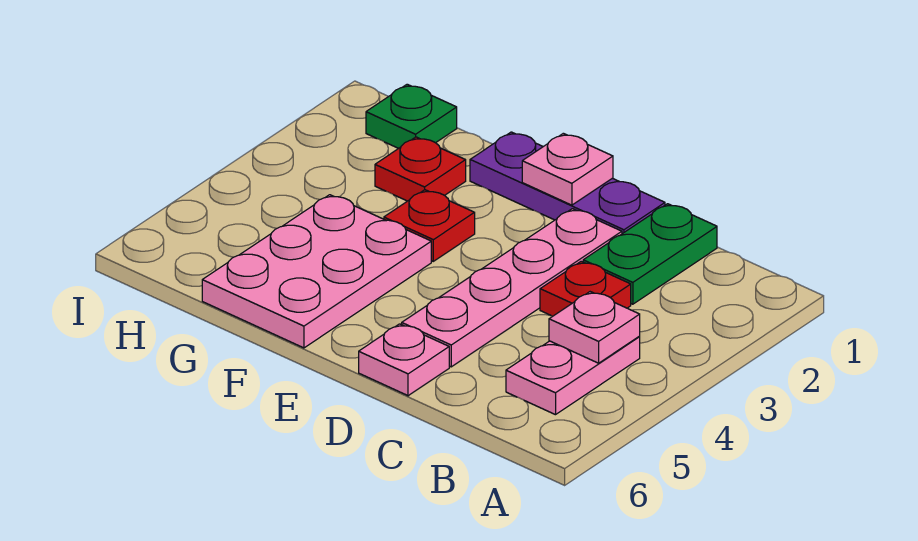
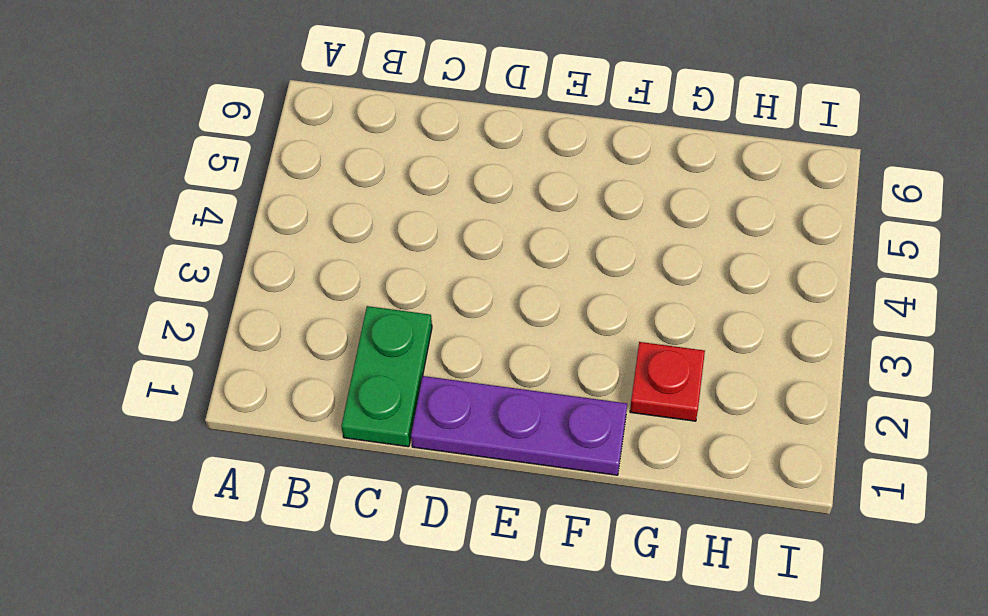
none -> pink plate B4:B5 level 1
none -> red plate C3 level 1
none -> pink plate D2:D5 level 1

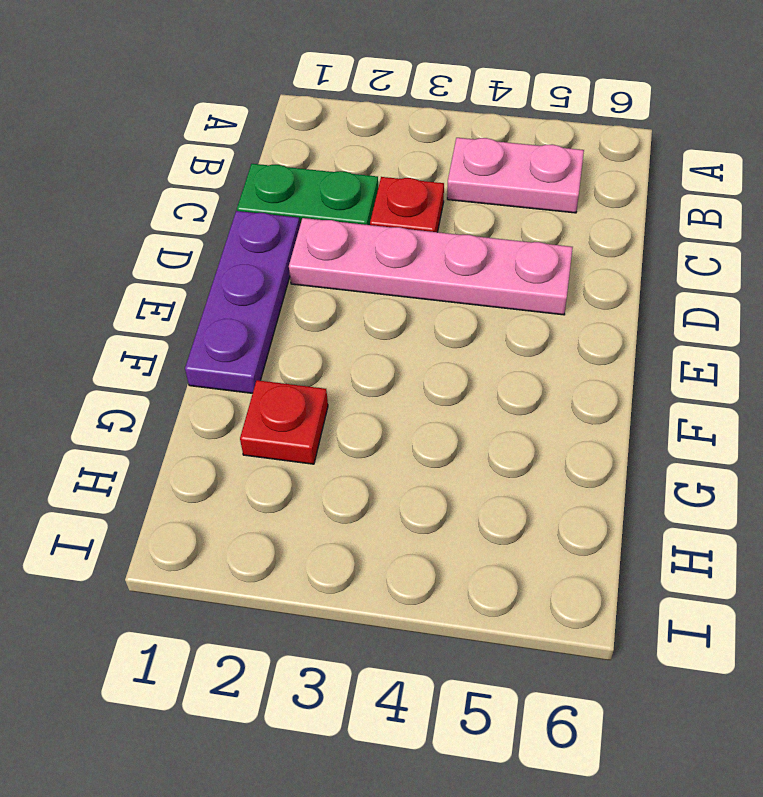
none -> pink plate D6 level 1
none -> red plate F3 level 1
none -> pink plate F4:G6 level 1

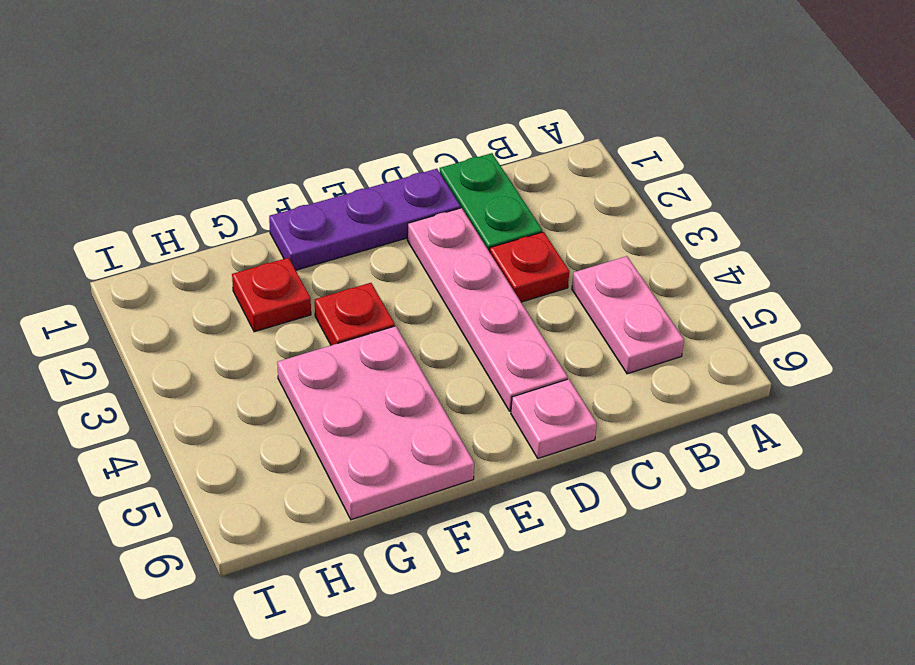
none -> green plate H1 level 1
none -> pink plate B4 level 2
none -> pink plate E1 level 2

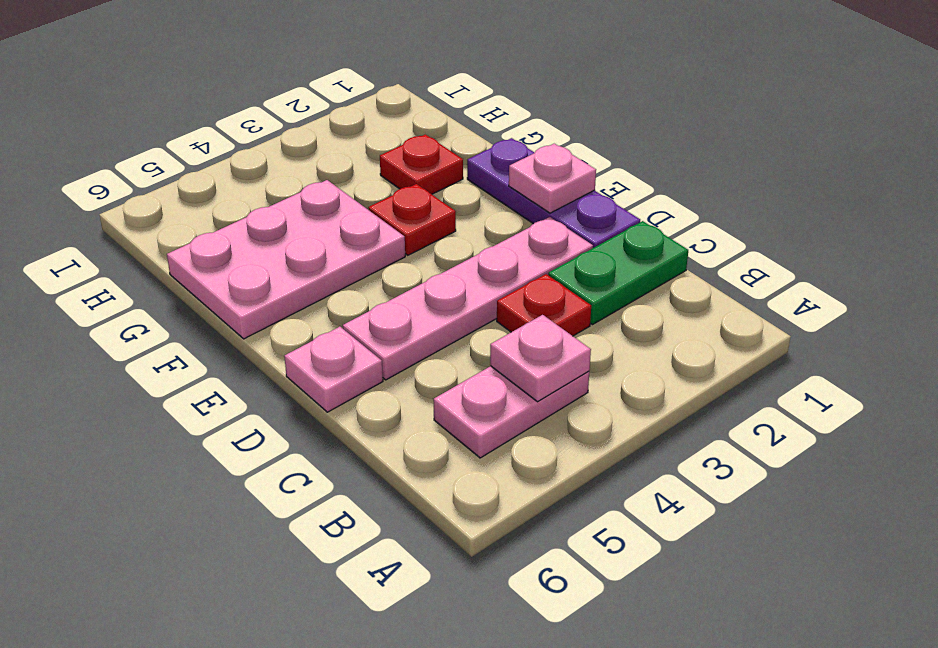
none -> green plate H1 level 1

